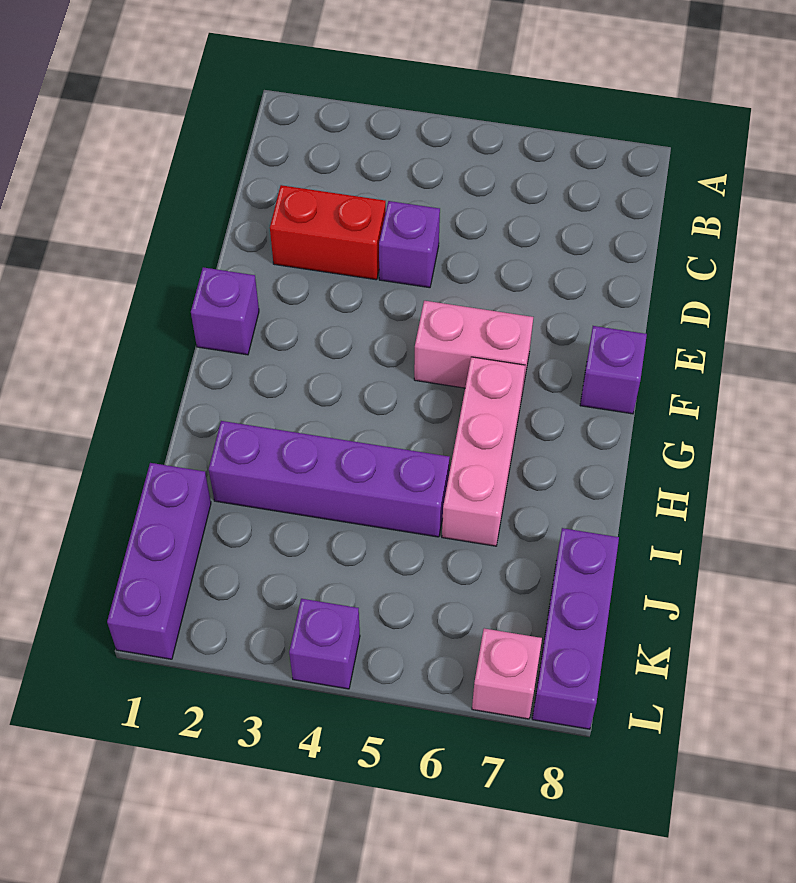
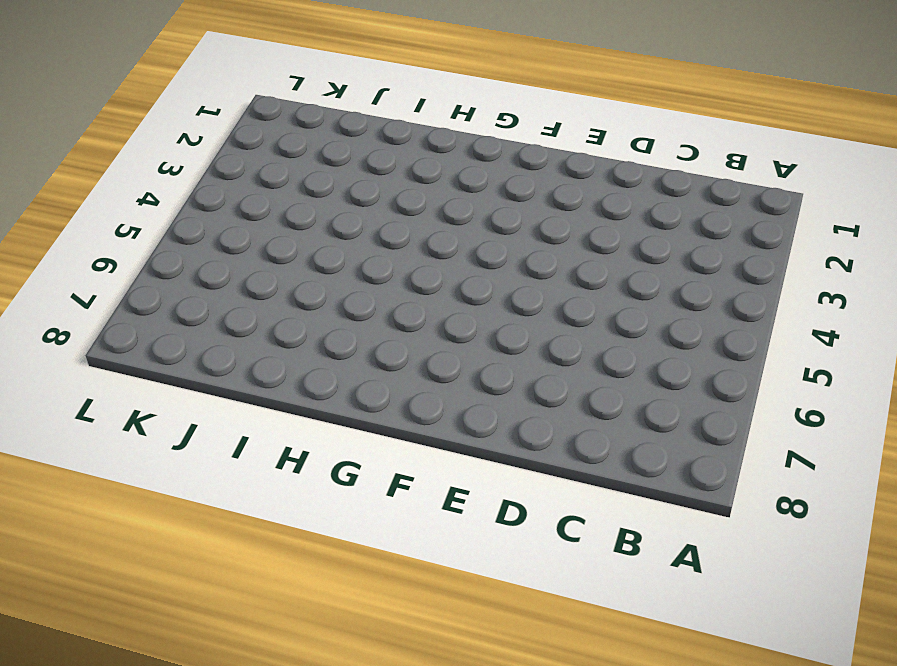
none -> red brick D2:D3 level 1
none -> purple brick D4 level 1

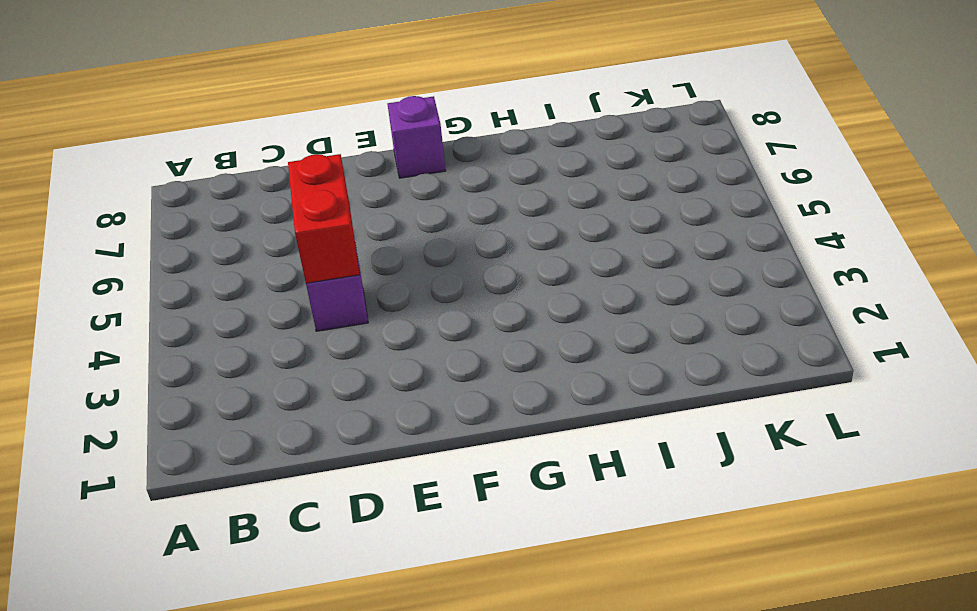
red brick D4:D5 level 2 -> red brick D2:D3 level 1
none -> purple brick F1 level 1
none -> pink brick F5:F6 level 1

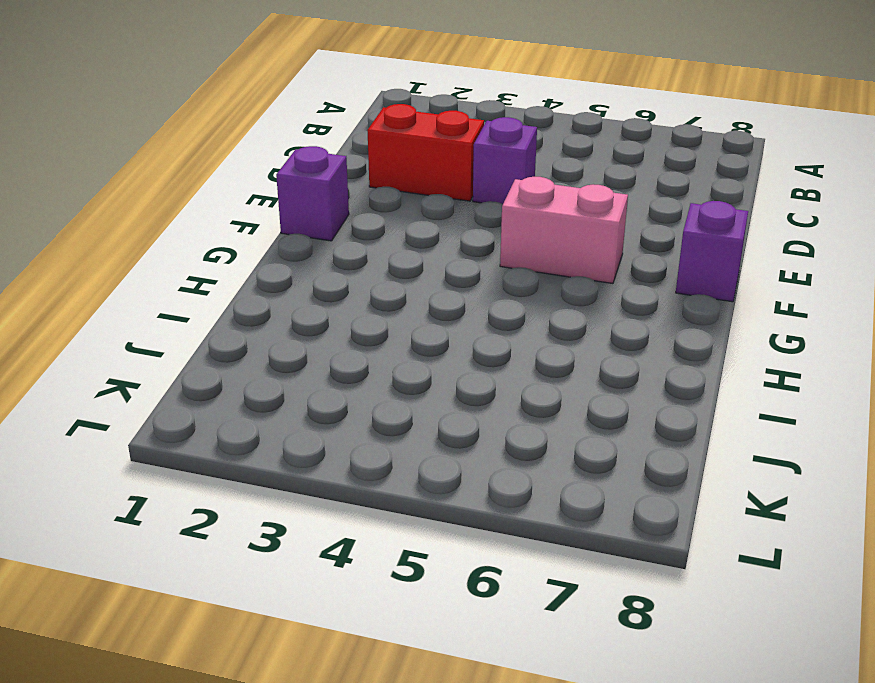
none -> pink brick G6:I6 level 1
none -> purple brick I2:I5 level 1

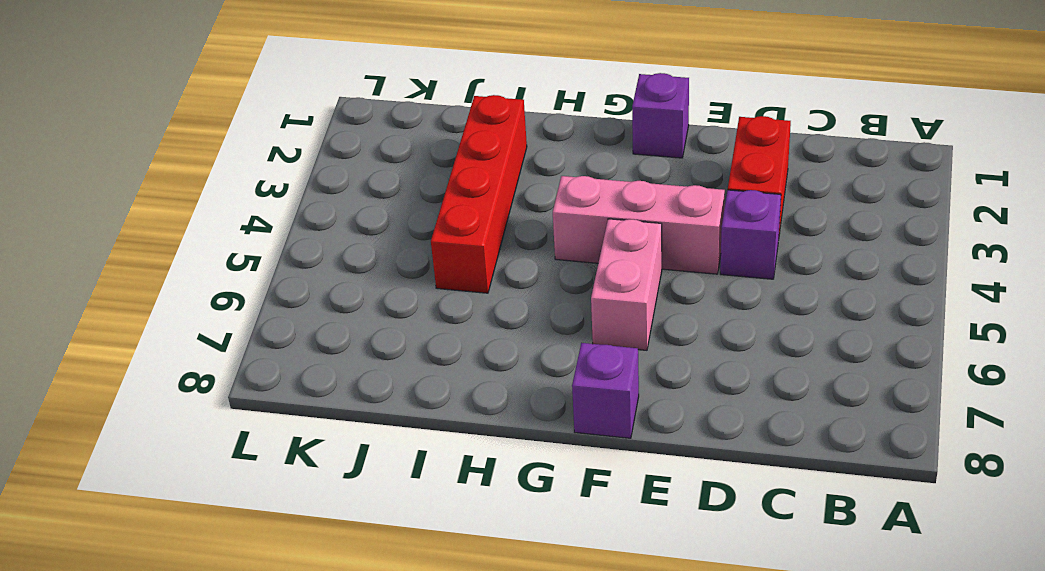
pink brick E4:G4 level 1 -> pink brick G6:I6 level 1
red brick I2:I5 level 1 -> purple brick I2:I5 level 1
none -> purple brick J1:L1 level 1
none -> purple brick J8:L8 level 1

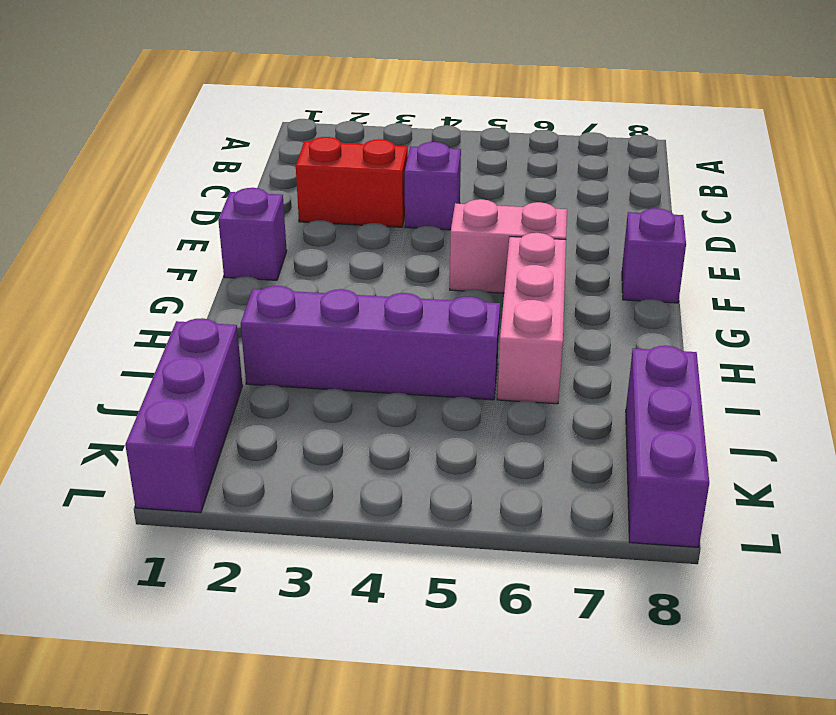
none -> purple brick L4 level 1
none -> pink brick L7 level 1

